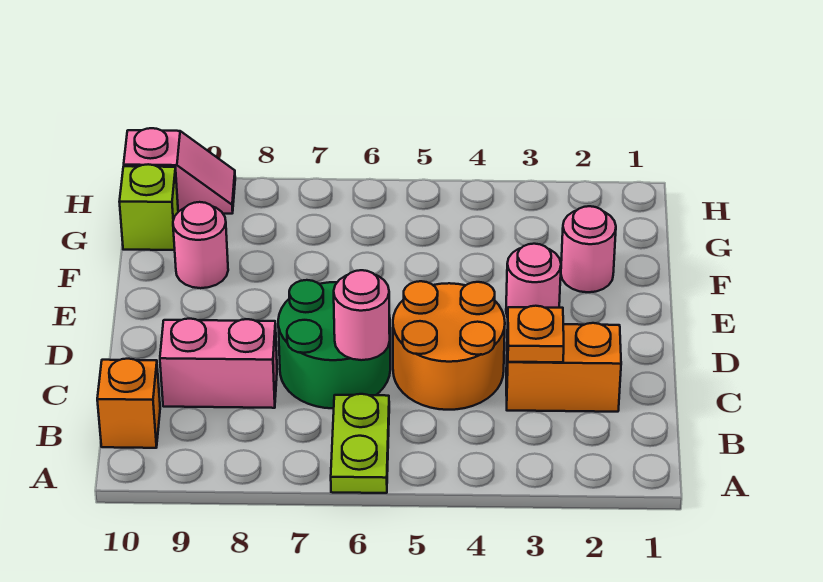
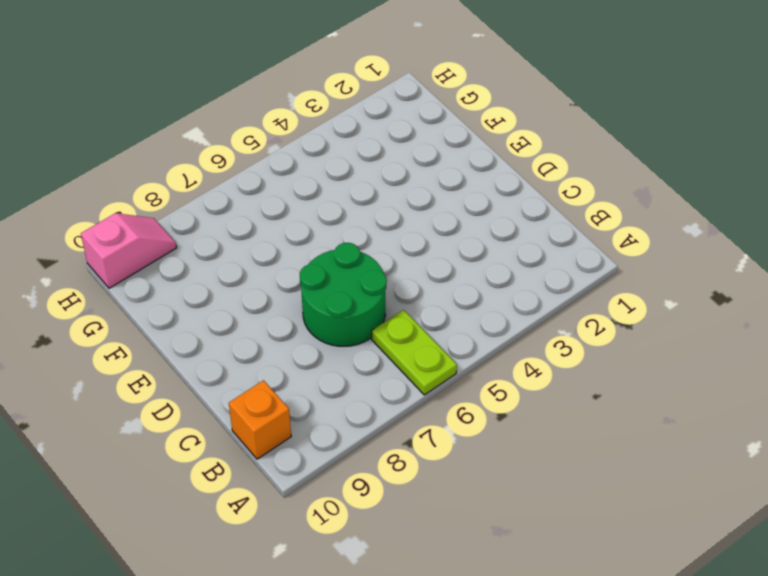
none -> orange brick C2:C3 level 1
none -> orange round brick C4:D5 level 1
none -> pink brick C8:C9 level 1

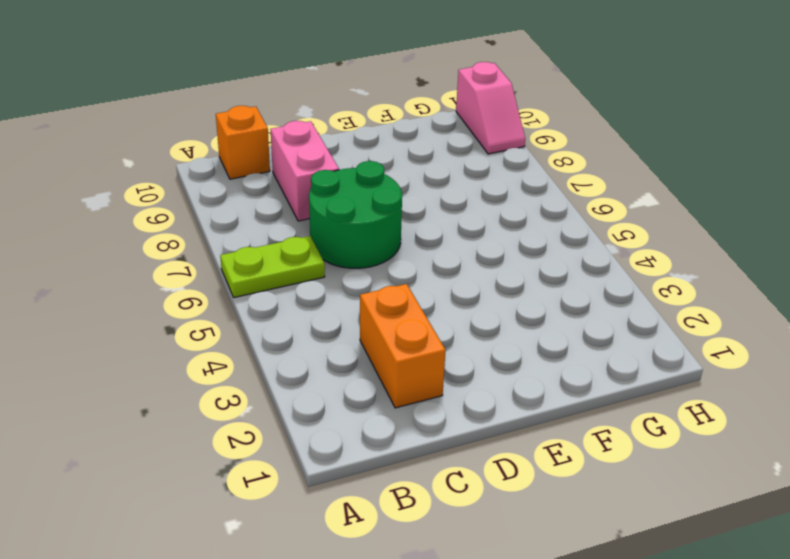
none -> orange round brick C4:D5 level 1
none -> pink round brick E3 level 1
none -> pink round brick F2 level 1

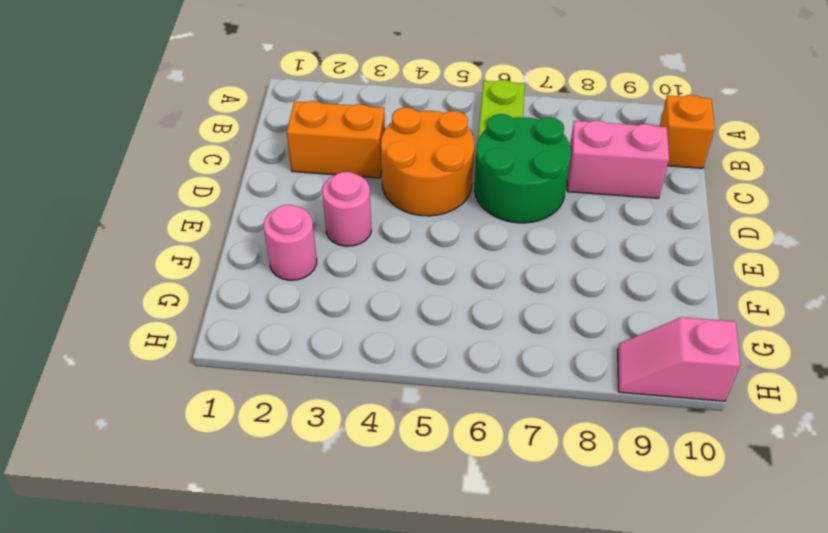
none -> pink round brick F9 level 1
none -> lime brick G10 level 1
none -> orange plate C3 level 2

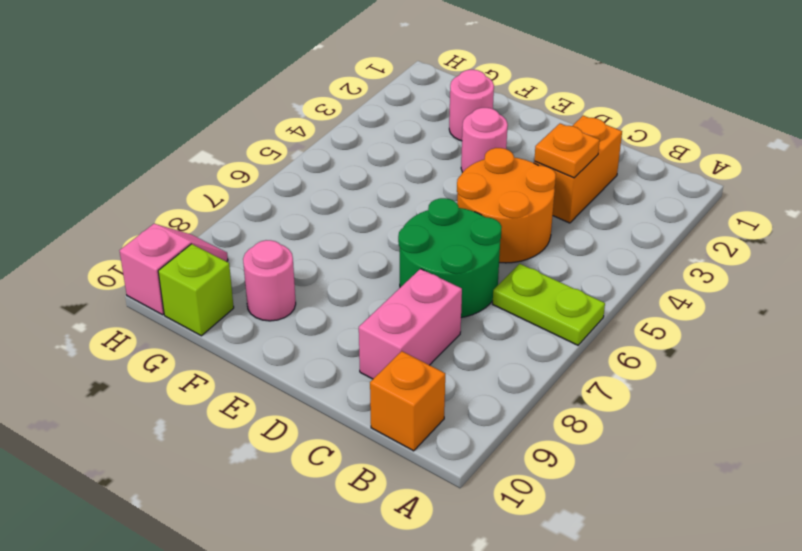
none -> pink round brick C6 level 2

